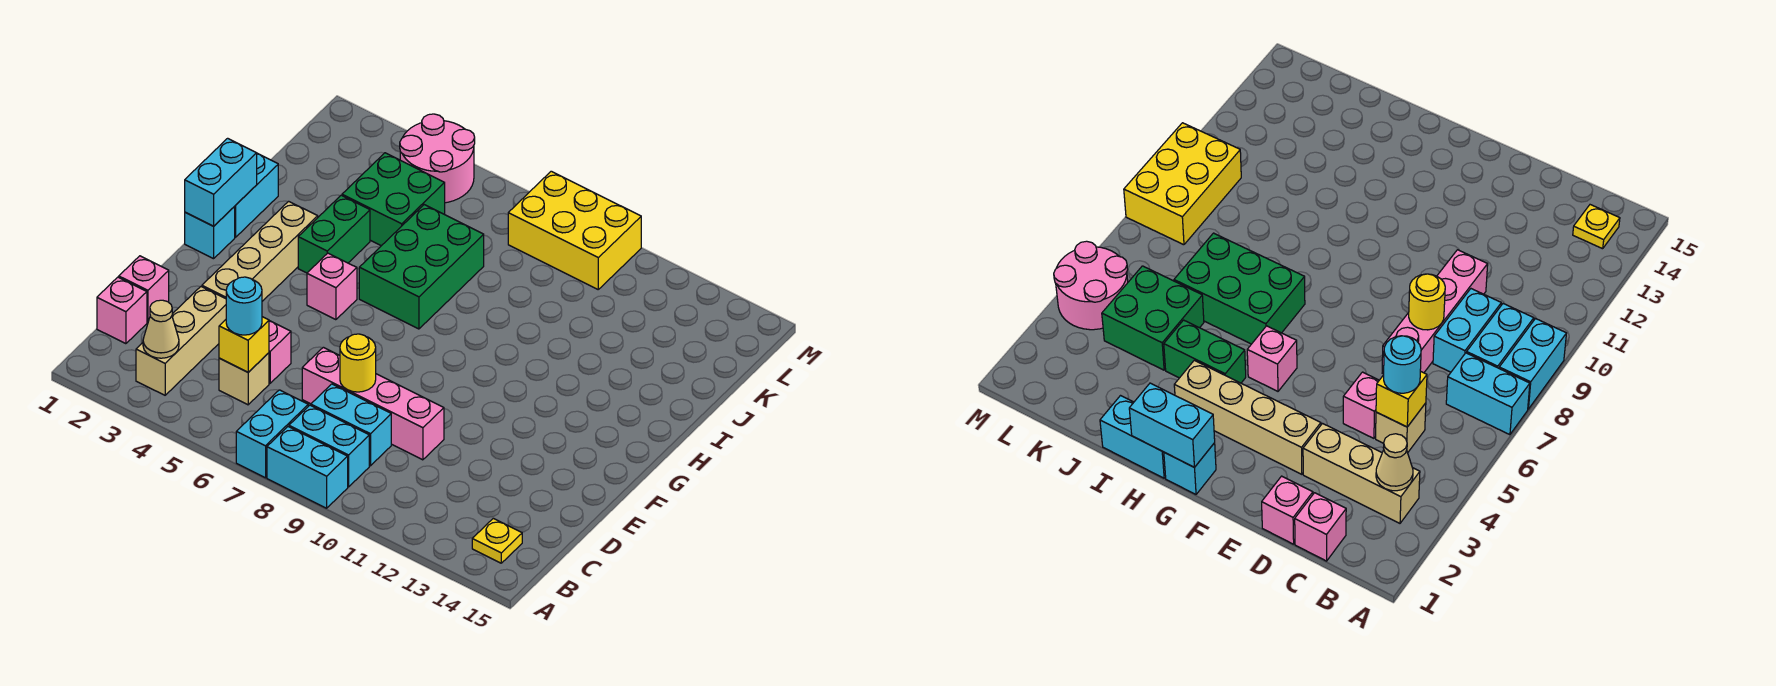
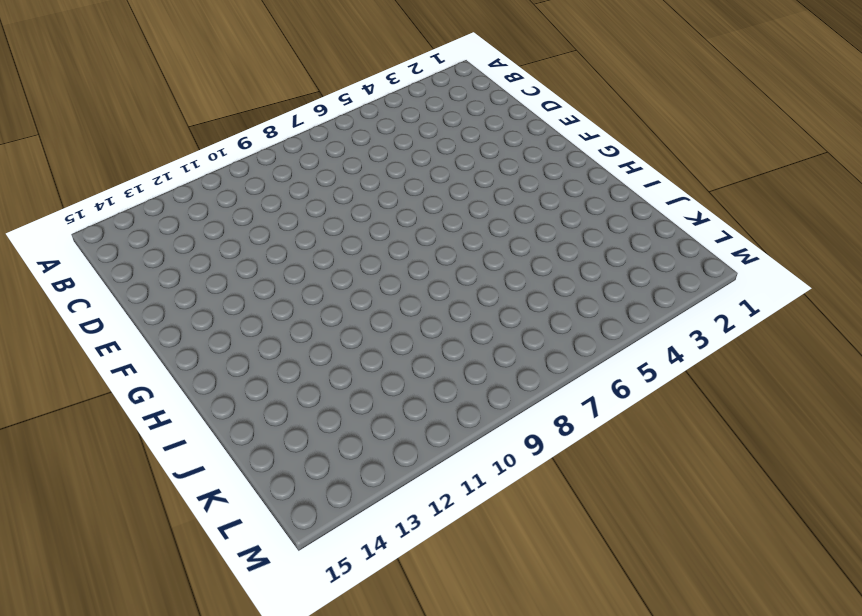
none -> cyan brick A7:B7 level 1
none -> cyan brick A8:A9 level 1
none -> tan brick B3:D3 level 1

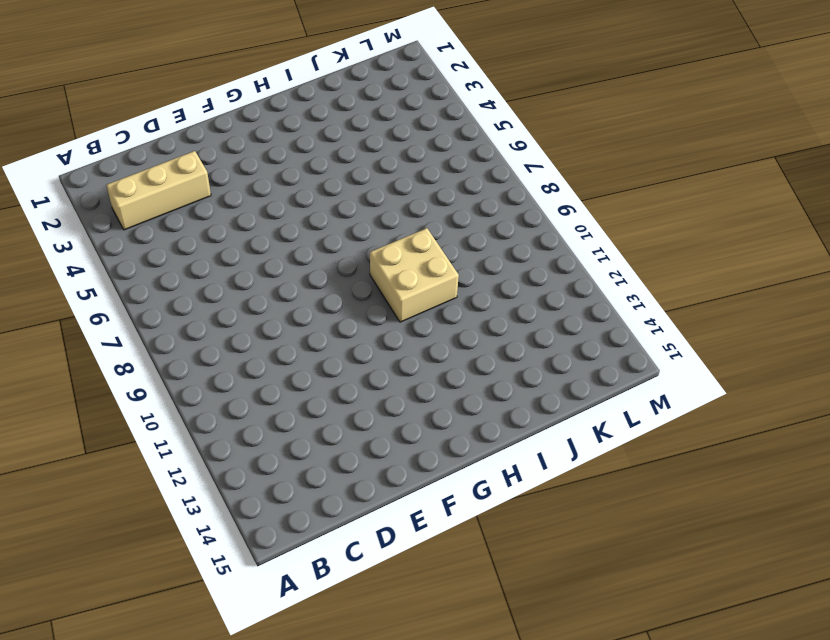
tan brick H9:I10 level 1 -> none
none -> cyan brick A7:B7 level 1
none -> cyan brick A8:A9 level 1
none -> cyan brick B8:B9 level 1

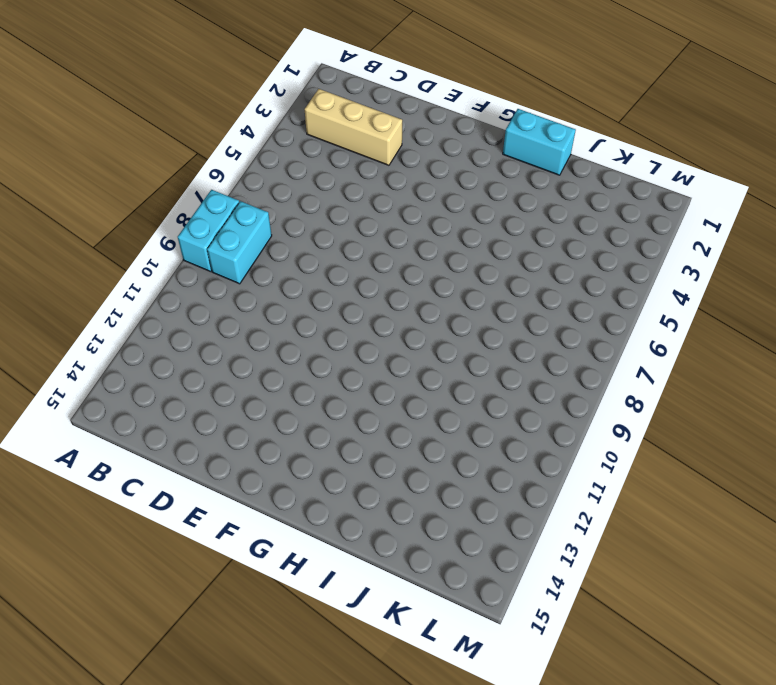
none -> cyan brick A7:B7 level 1
none -> yellow plate B14 level 1
none -> pink brick C1 level 1

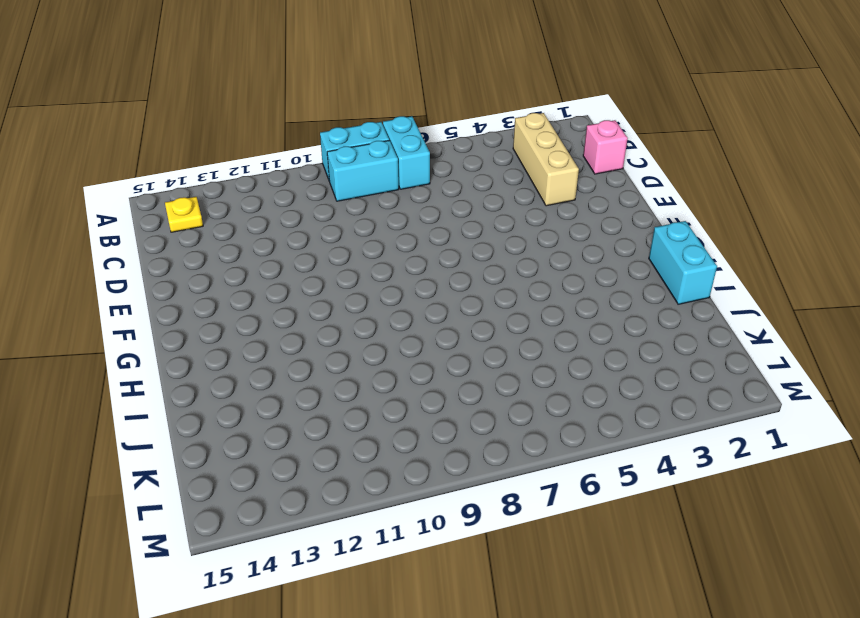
none -> tan brick C5 level 1
none -> cyan brick C8:C9 level 1
none -> pink brick D1 level 1

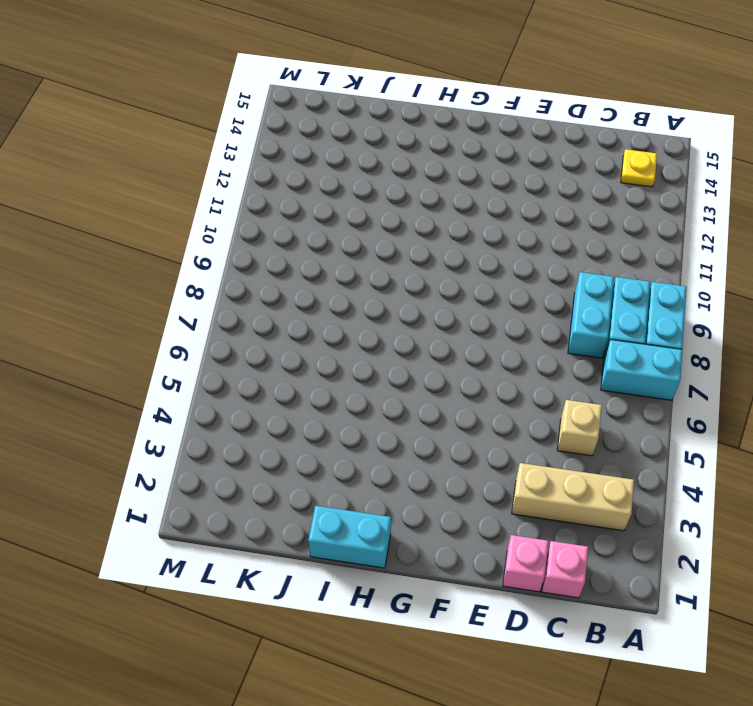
none -> pink brick D5 level 1
none -> pink brick D7:D10 level 1
none -> tan brick E3:H3 level 1

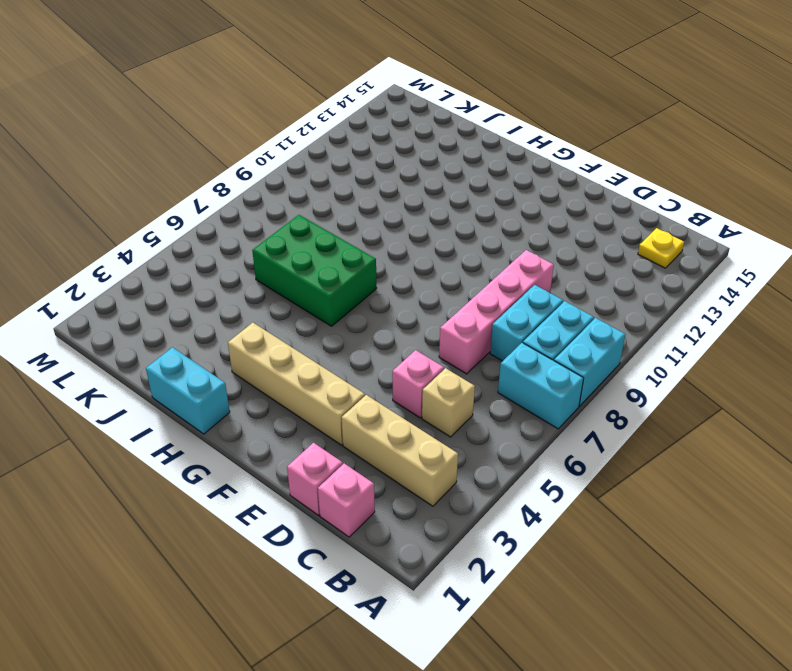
none -> cyan brick G1 level 1
none -> pink brick G5 level 1
none -> green brick H4:I4 level 1

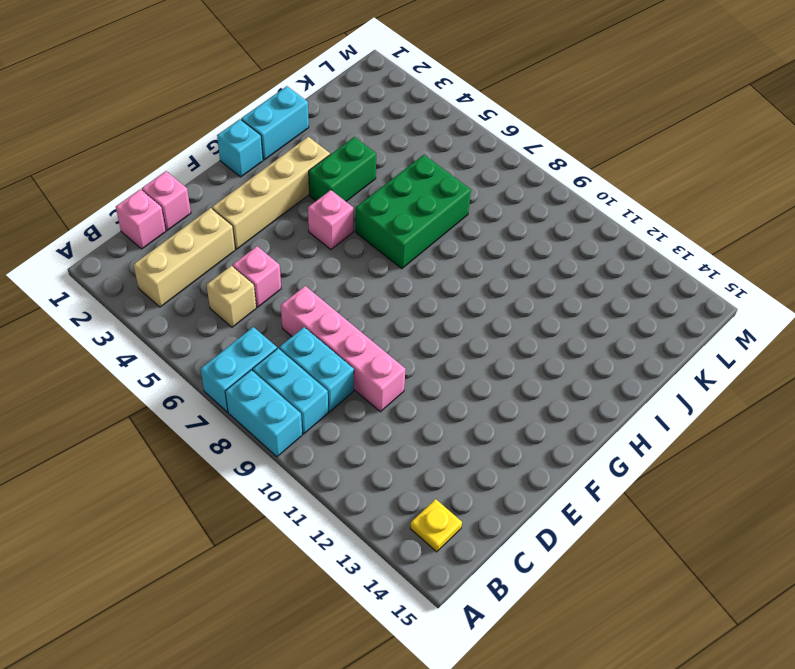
none -> green brick J4:K5 level 1
none -> pink round brick L4:M5 level 1
none -> yellow brick L8:M10 level 1

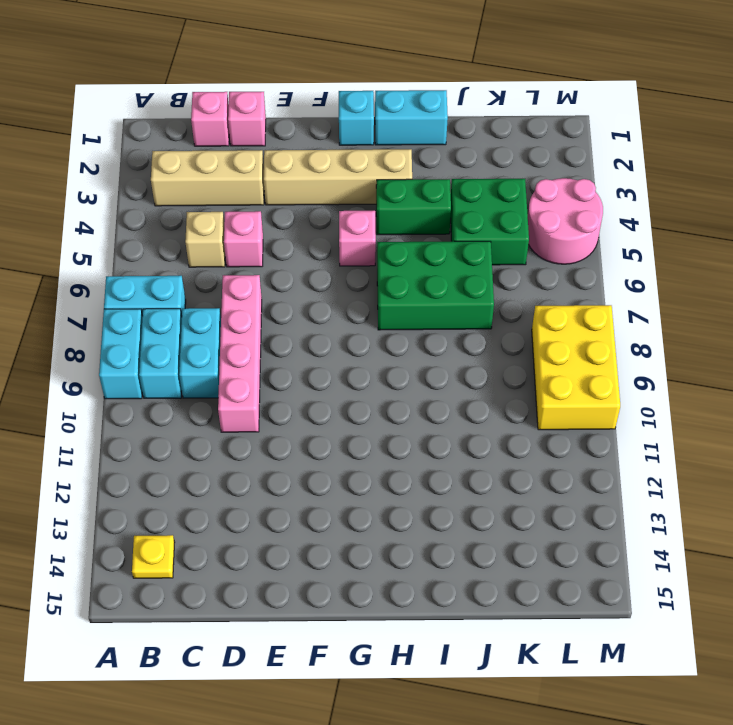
none -> tan cone B3 level 2
none -> yellow brick C5 level 2
none -> yellow round brick D8 level 2

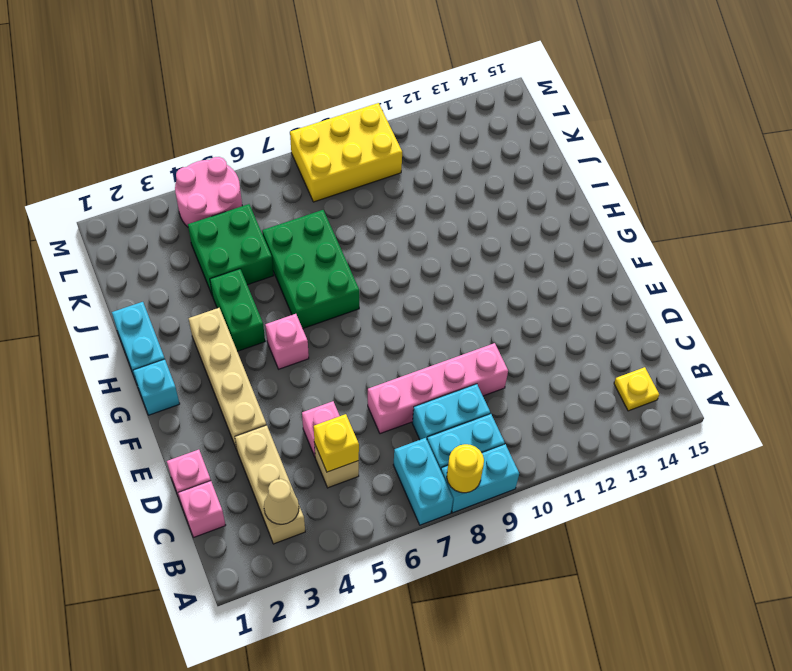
yellow round brick A8 level 2 -> yellow round brick D8 level 2
none -> cyan brick G1:H1 level 2
none -> cyan round brick C5 level 3

